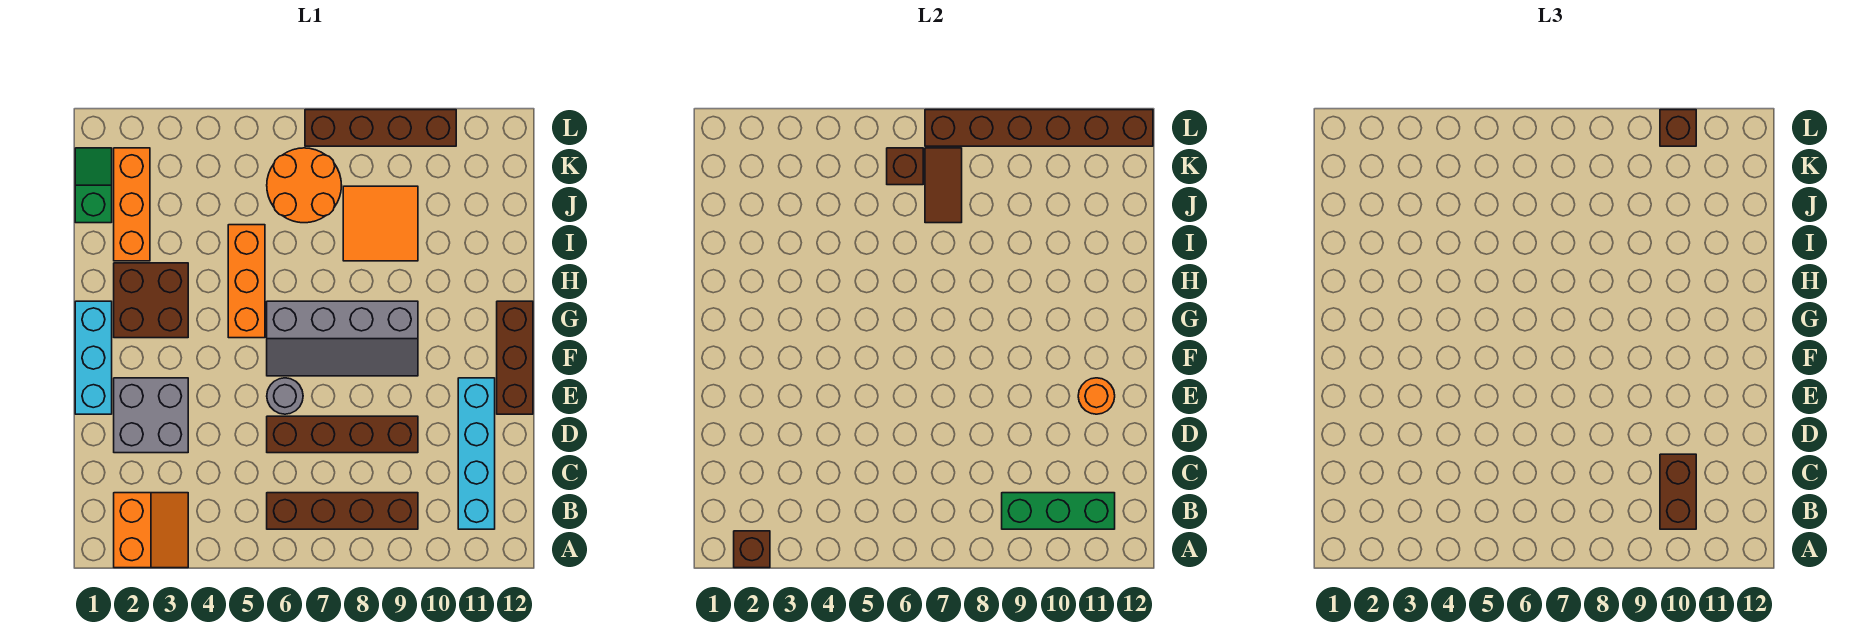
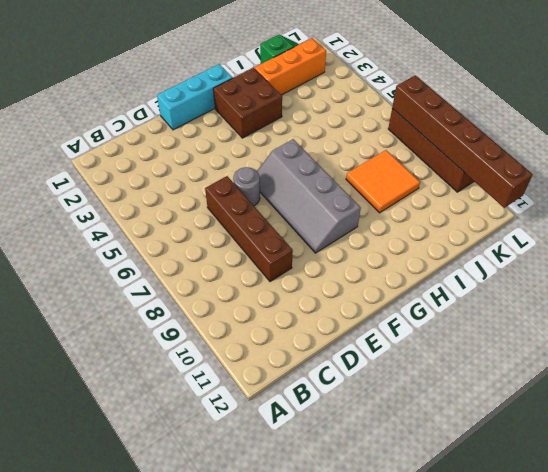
none -> orange slope A2:B3 level 1 top 2
none -> brown brick B6:B9 level 1
none -> cyan brick B11:E11 level 1

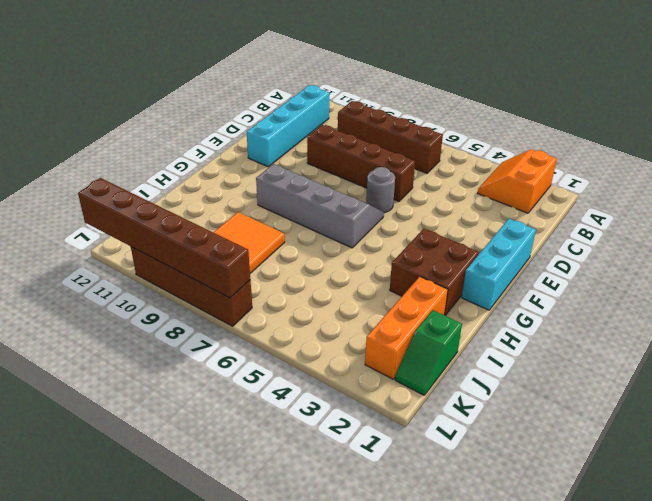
none -> grey brick D2:E3 level 1
none -> brown brick E12:G12 level 1
none -> orange brick G5:I5 level 1

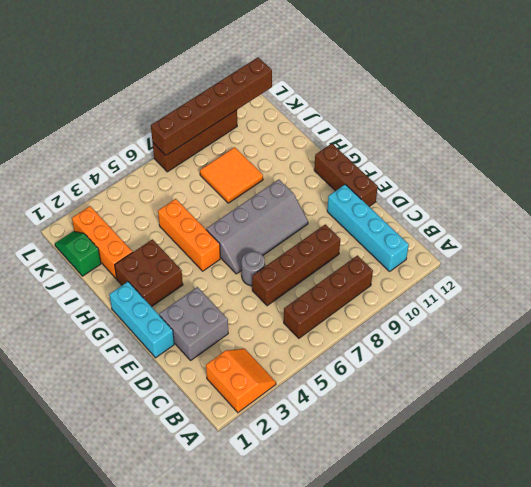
none -> orange round brick J6:K7 level 1
none -> brown brick A2 level 2
none -> green brick B9:B11 level 2

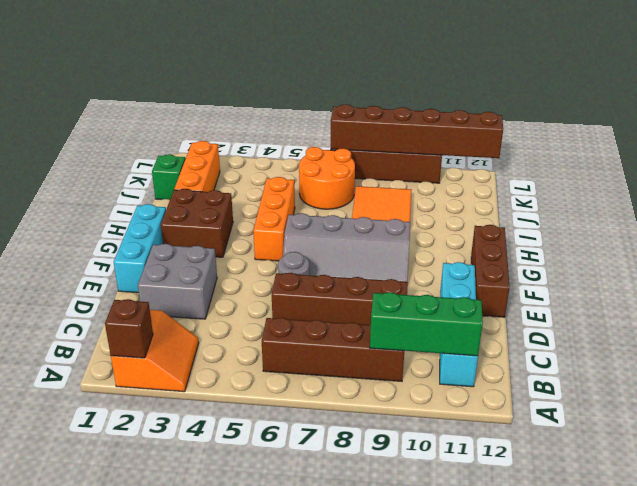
none -> orange round brick E11 level 2
none -> brown tile J7:K7 level 2
none -> brown brick K6 level 2

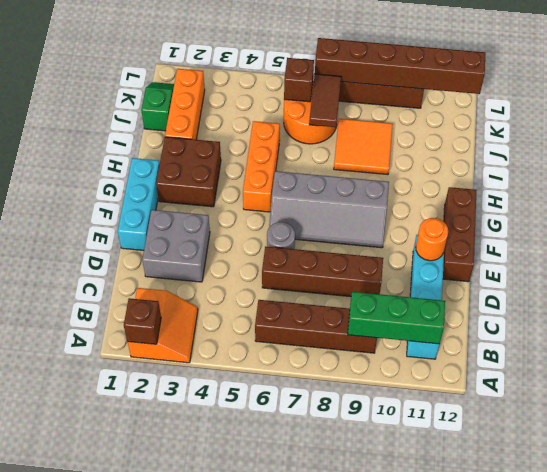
none -> brown brick B10:C10 level 3
none -> brown brick L10 level 3

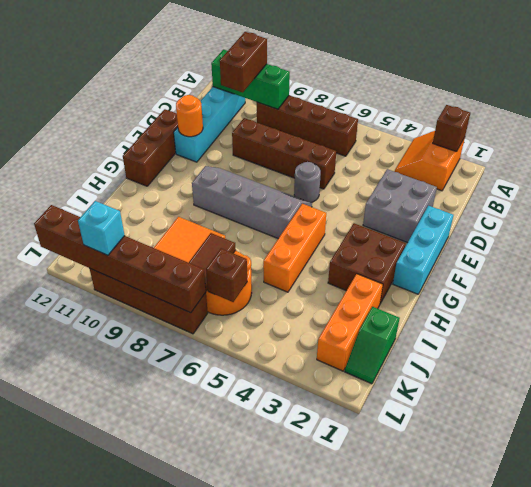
cyan brick L10 level 3 -> brown brick L10 level 3

